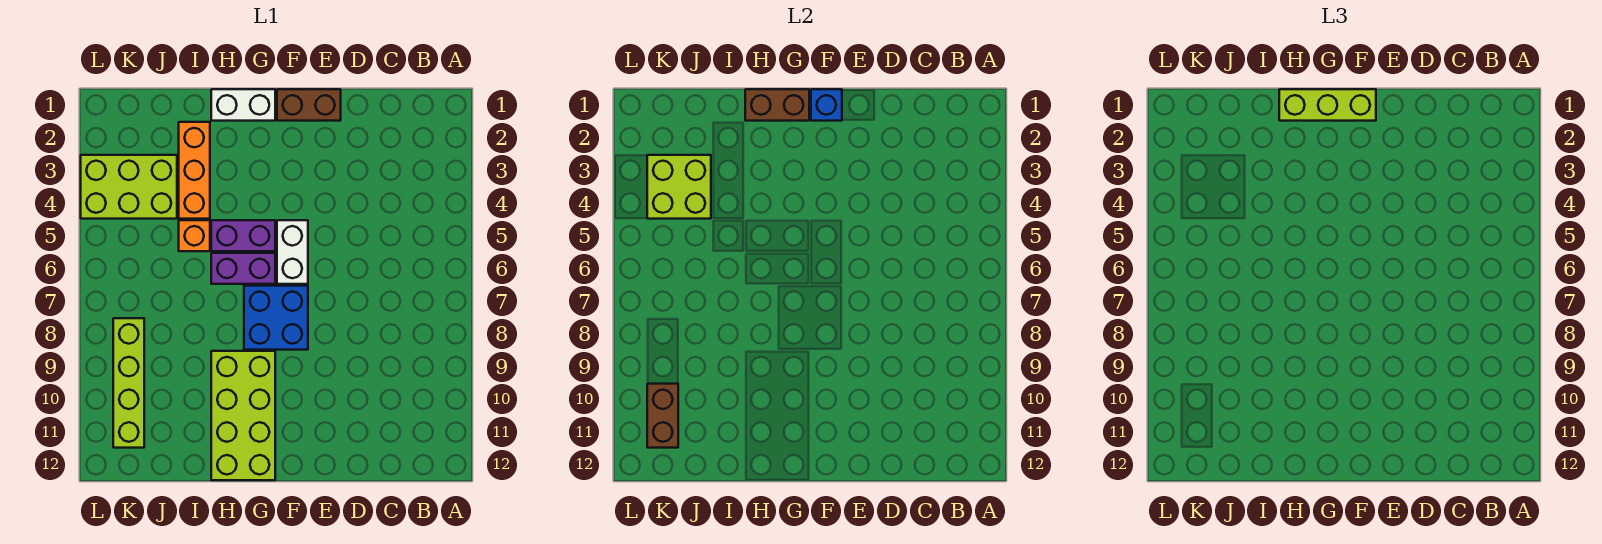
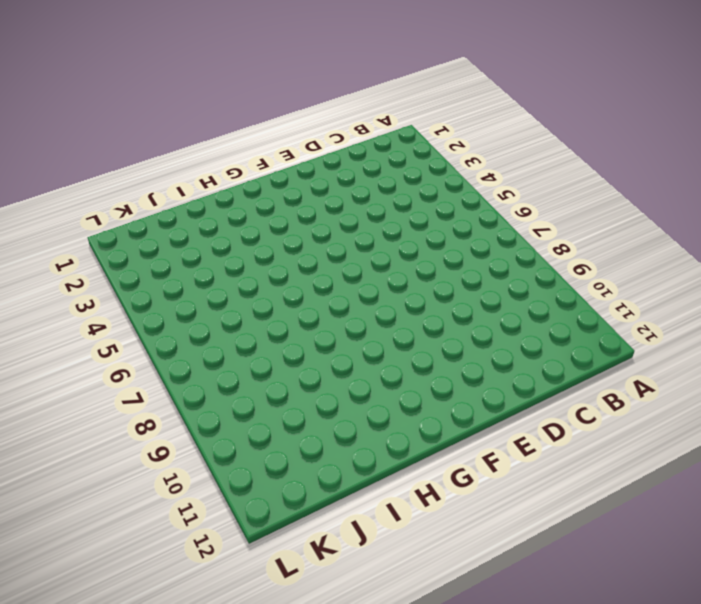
none -> brown brick E1:F1 level 1
none -> white brick F5:F6 level 1
none -> blue brick F7:G8 level 1

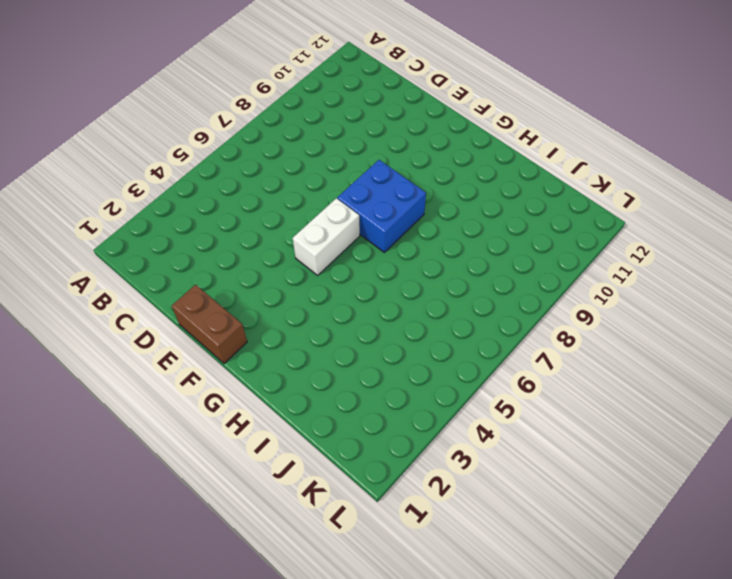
none -> white brick G1:H1 level 1
none -> purple brick G5:H5 level 1
none -> purple brick G6:H6 level 1

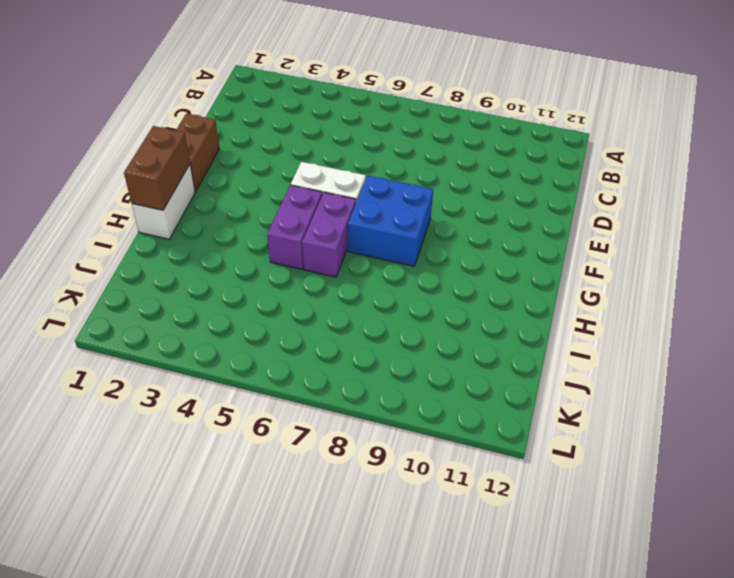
none -> lime brick G9:H12 level 1
none -> orange brick I2:I4 level 1
none -> orange brick I5 level 1

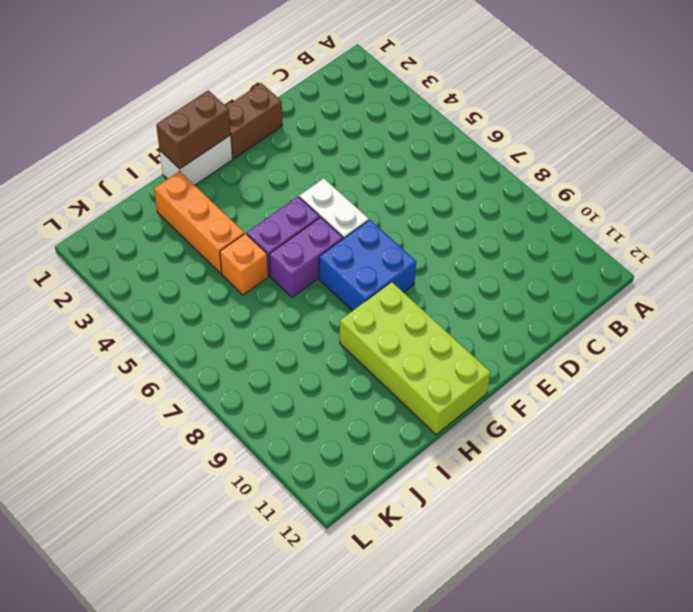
none -> lime brick J3:L4 level 1
none -> lime brick K8:K11 level 1
none -> blue brick F1 level 2

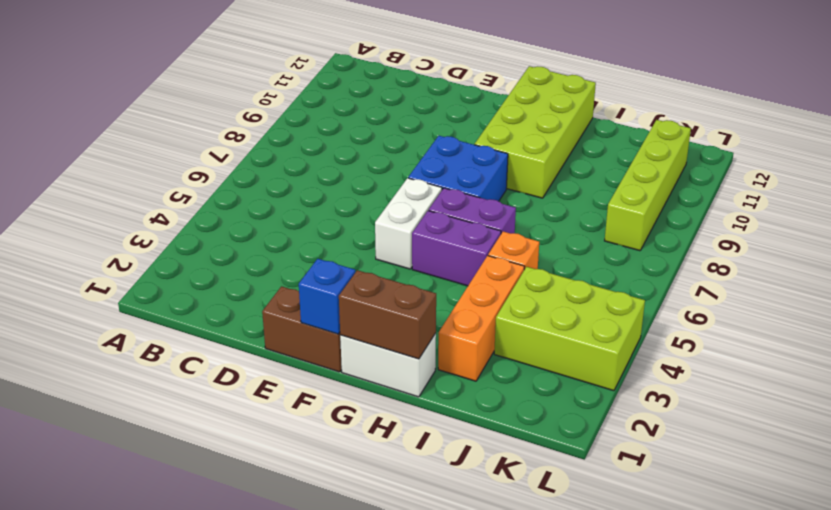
none -> lime brick J3:K4 level 2
none -> brown brick K10:K11 level 2
none -> lime brick F1:H1 level 3

